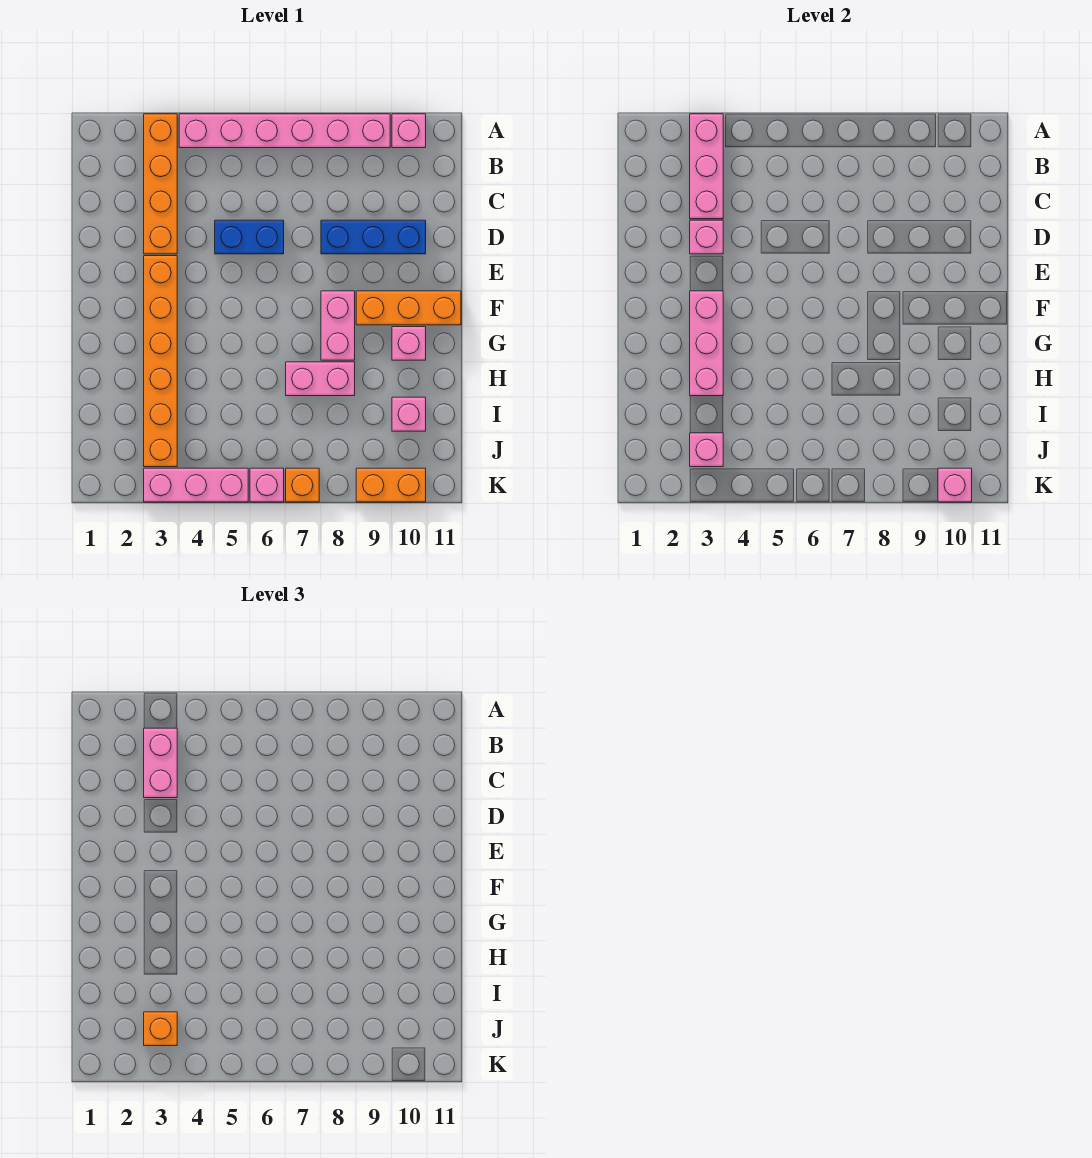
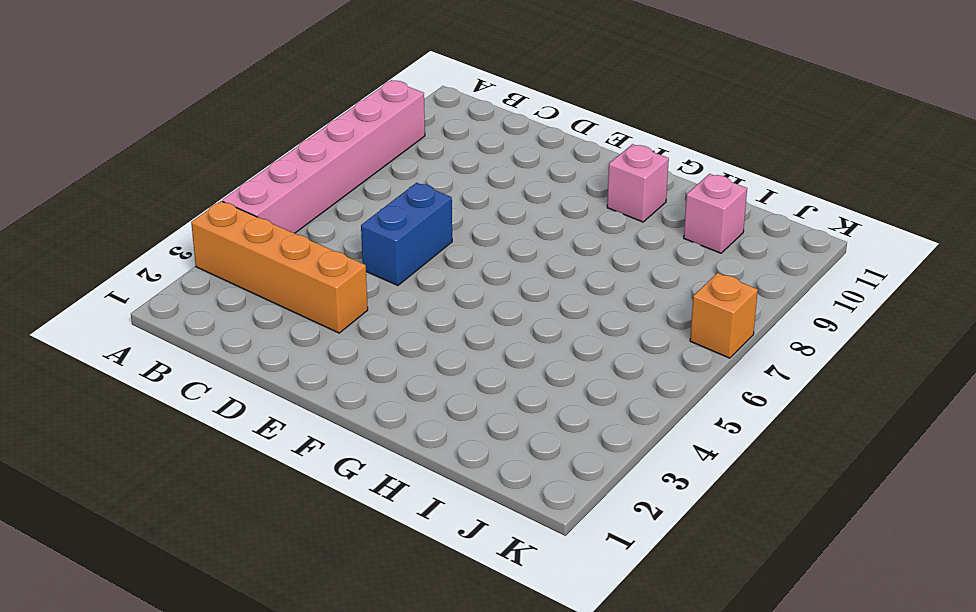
none -> pink brick A10 level 1
none -> blue brick D8:D10 level 1
none -> orange brick E3:J3 level 1

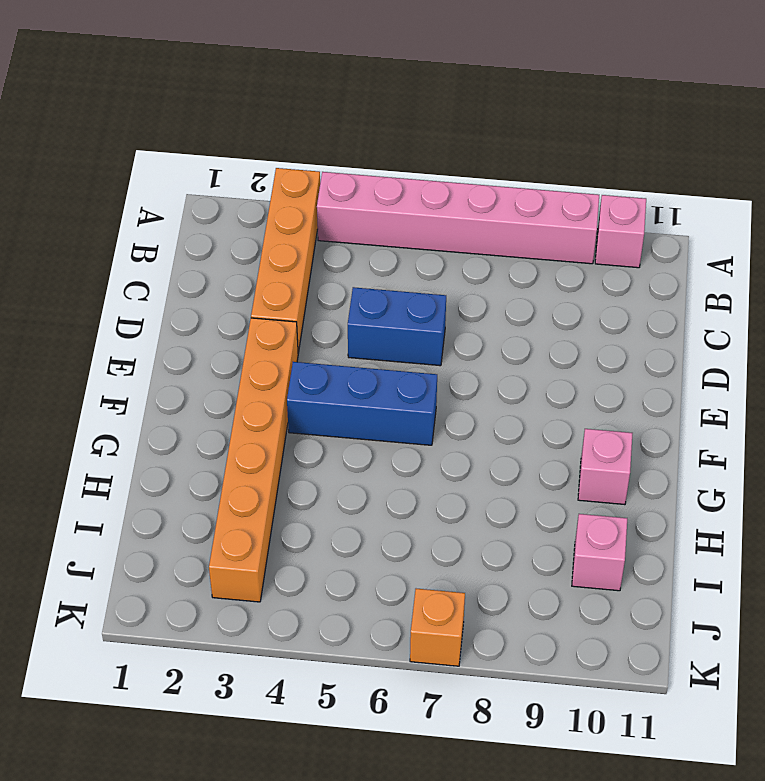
blue brick F4:F6 level 1 -> blue brick D8:D10 level 1
none -> pink brick F8:G8 level 1
none -> orange brick F9:F11 level 1
none -> pink brick H7:H8 level 1

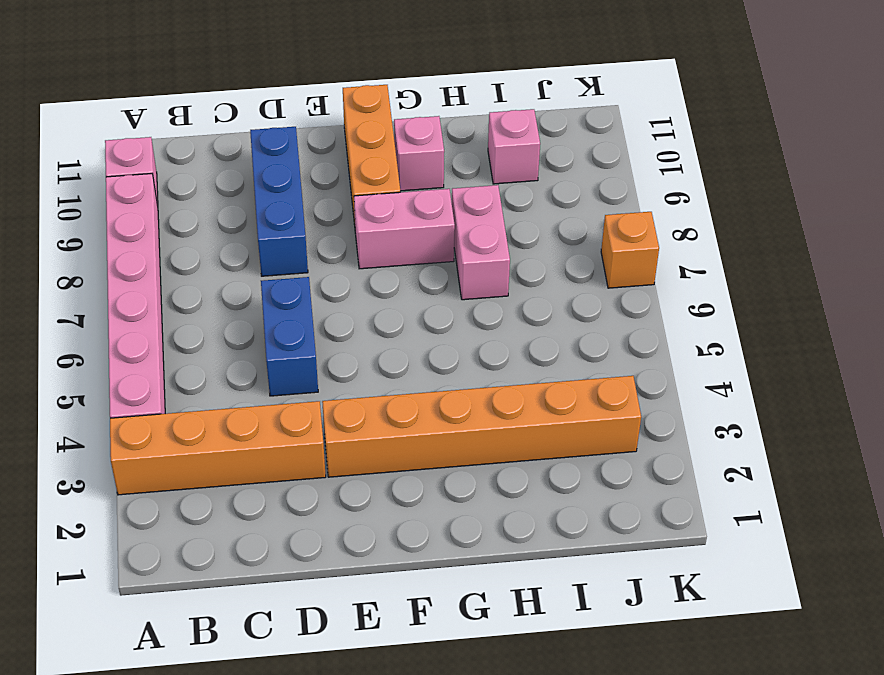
none -> pink brick K3:K5 level 1
none -> pink brick K6 level 1
none -> orange brick K9:K10 level 1

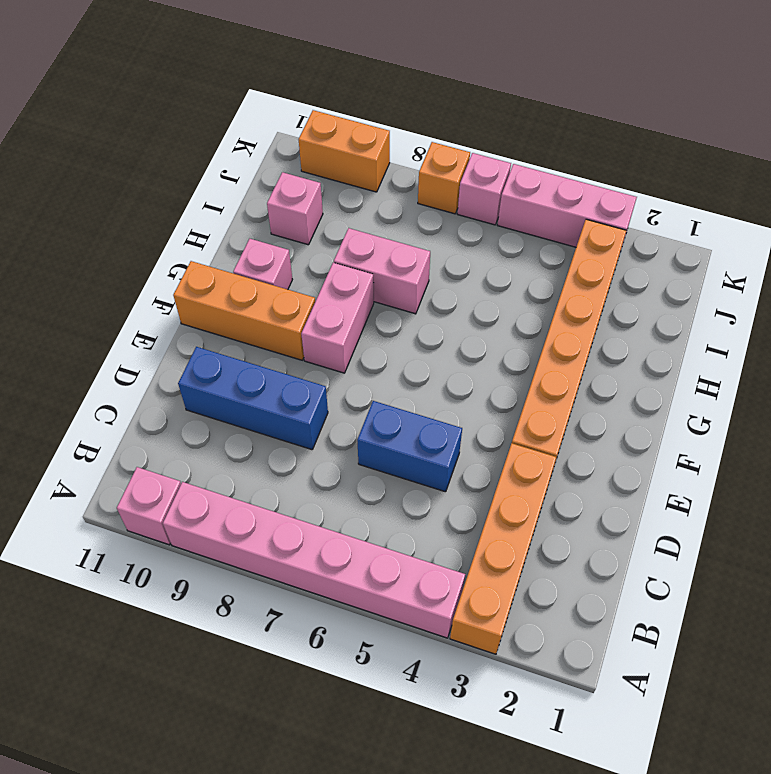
none -> pink brick A3:C3 level 2
none -> pink brick D3 level 2
none -> pink brick F3:H3 level 2

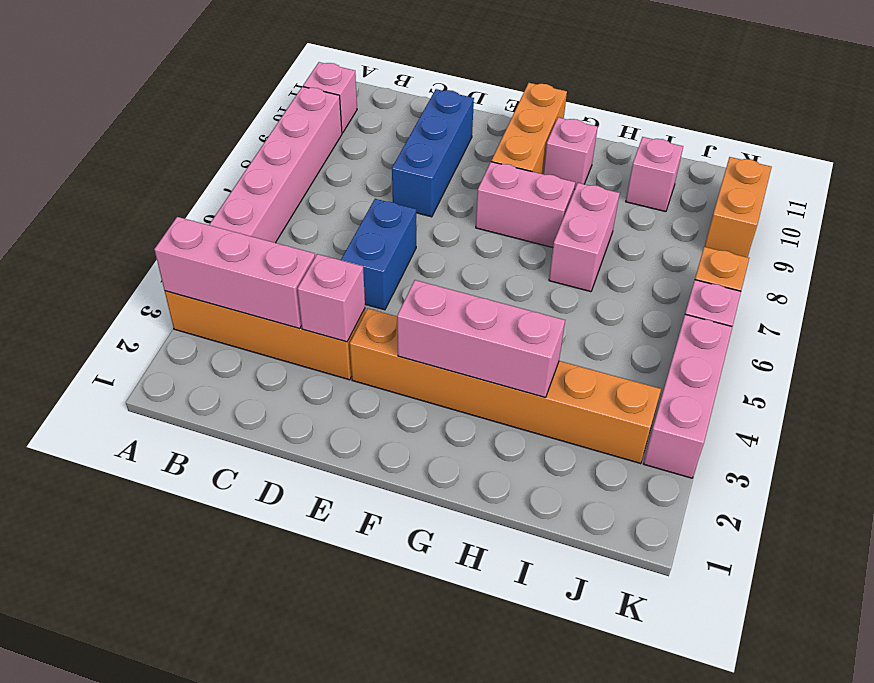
none -> pink brick J3 level 2
none -> pink brick K10 level 2
none -> pink brick B3:C3 level 3

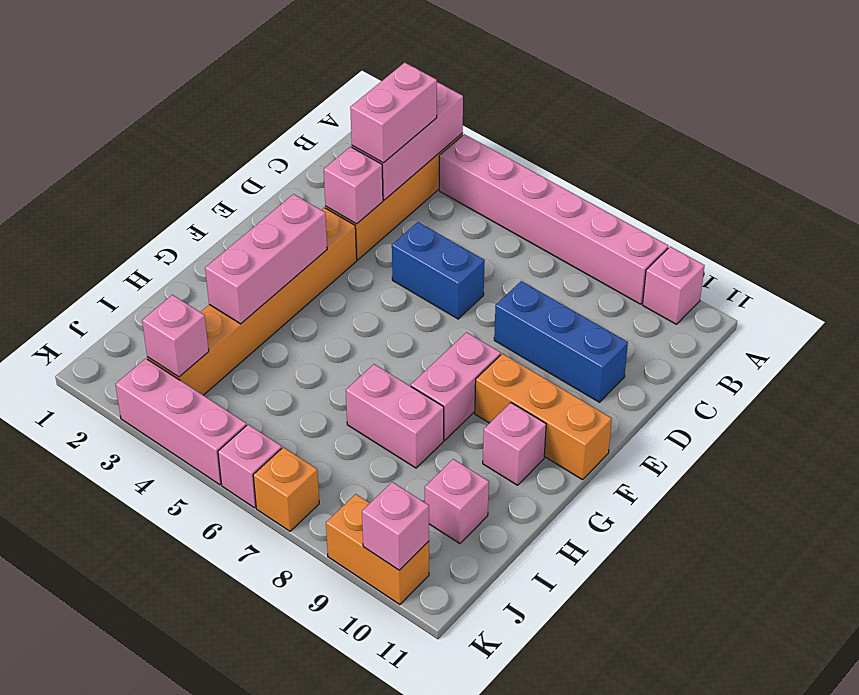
none -> orange brick J3 level 3

